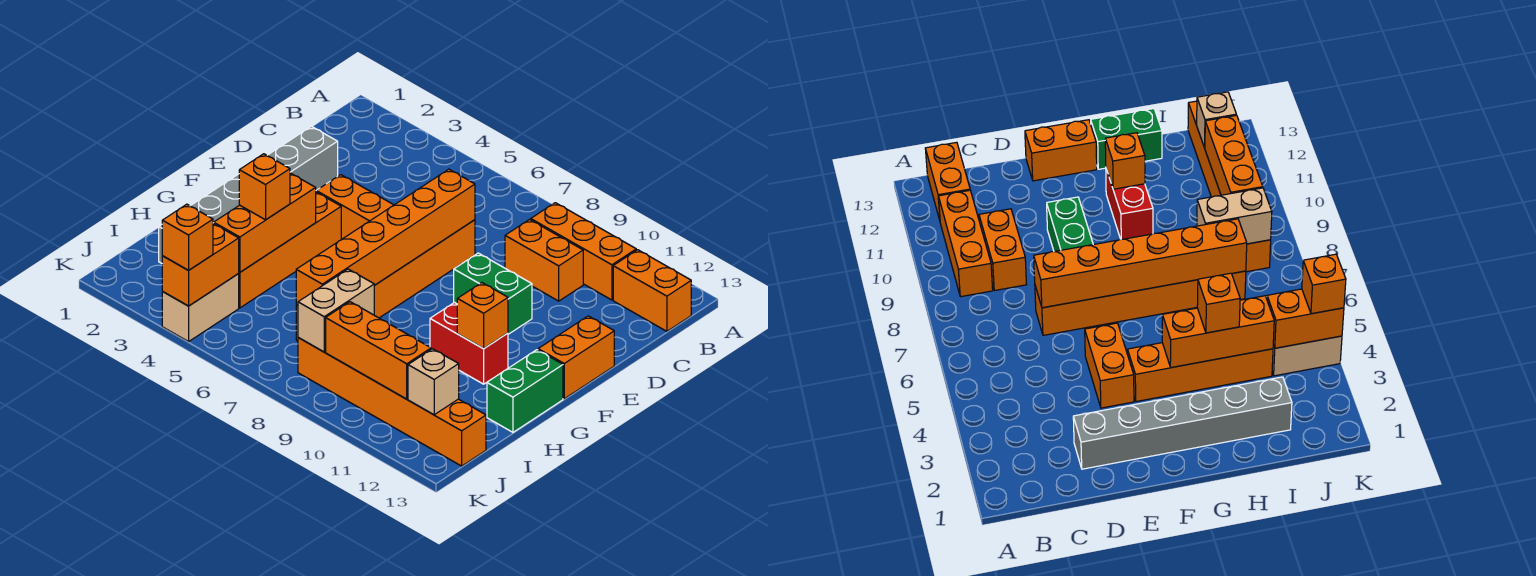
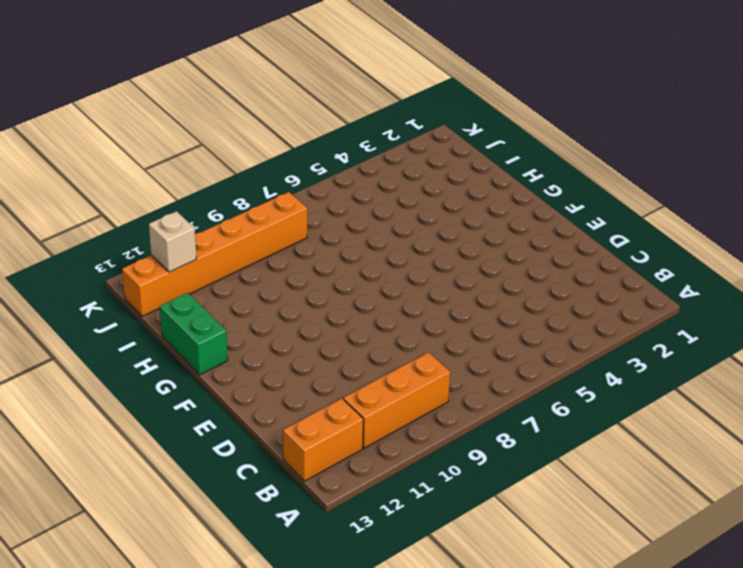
none -> orange brick C9:C10 level 1
none -> grey brick D2:I2 level 1
none -> orange brick D7:I7 level 1

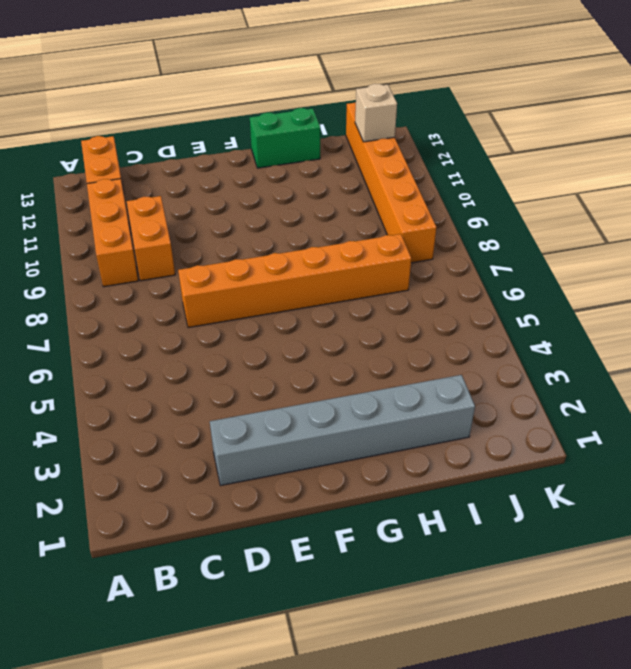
none -> orange brick E4:E5 level 1
none -> green brick E9:E10 level 1
none -> orange brick E13:F13 level 1

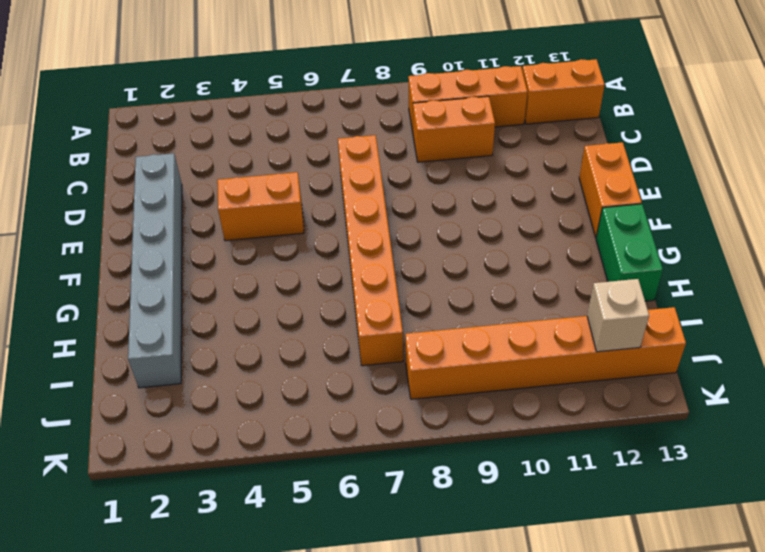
none -> green brick E9:E10 level 1
none -> orange brick F4:I4 level 1
none -> red brick G10:G11 level 1

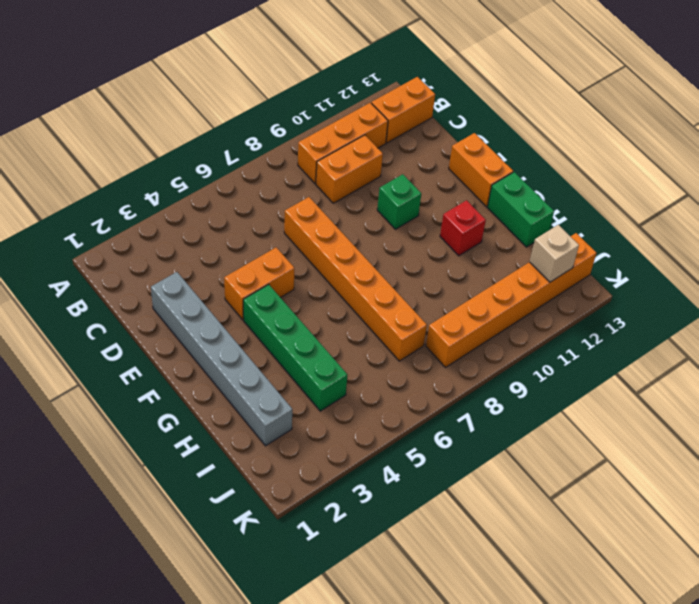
green brick E10 level 1 -> green brick E9:E10 level 1
green brick F4:I4 level 1 -> orange brick F4:I4 level 1
red brick G11 level 1 -> red brick G10:G11 level 1
none -> tan brick J4:K4 level 1
none -> orange brick D7:I7 level 2
none -> orange brick G4:I4 level 2

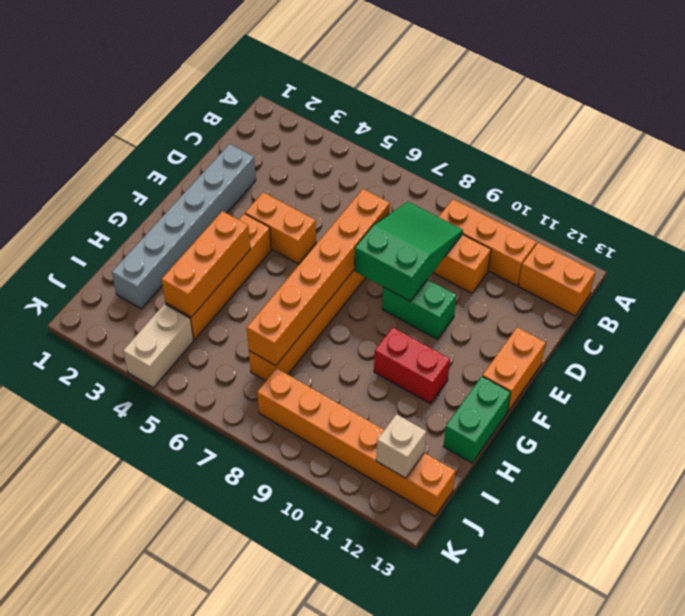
green slope C8:E9 level 2 top E -> none
none -> orange brick G11 level 2
none -> tan brick I8:J8 level 2
none -> orange brick J4:K4 level 2

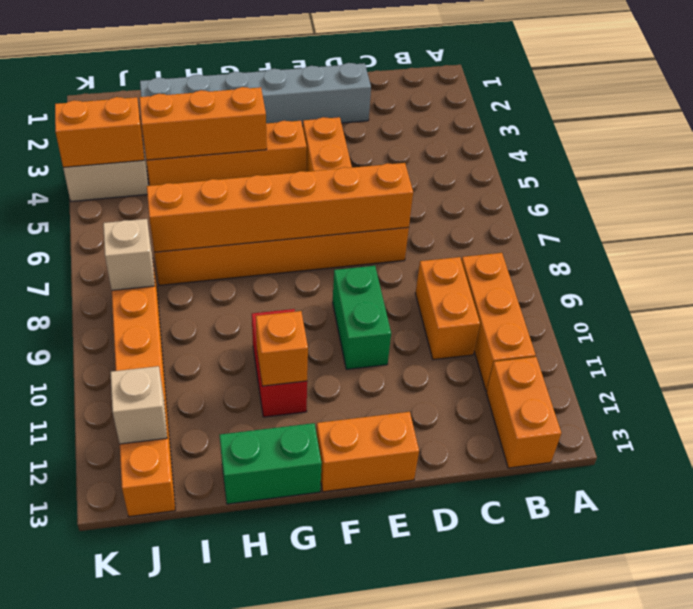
tan brick J8 level 2 -> tan brick I8:J8 level 2
none -> orange brick J9:J11 level 2
none -> orange brick H4 level 3
none -> orange brick K4 level 3

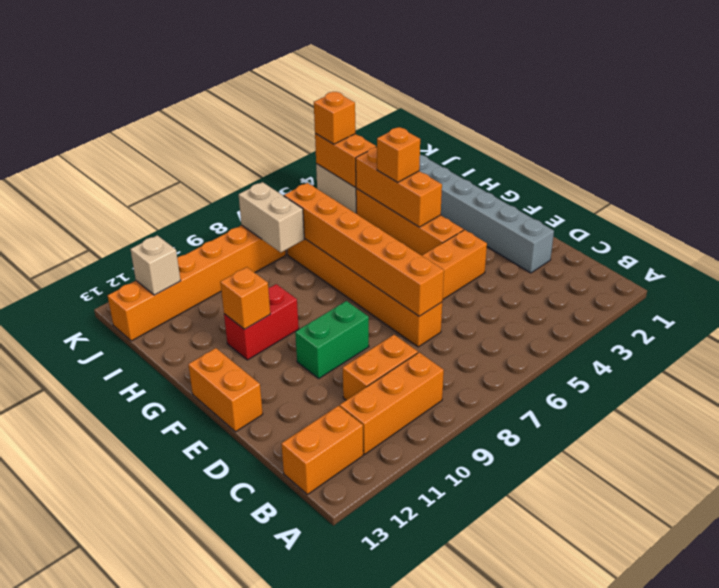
none -> green brick G13:H13 level 1
none -> orange brick J9:J11 level 2

